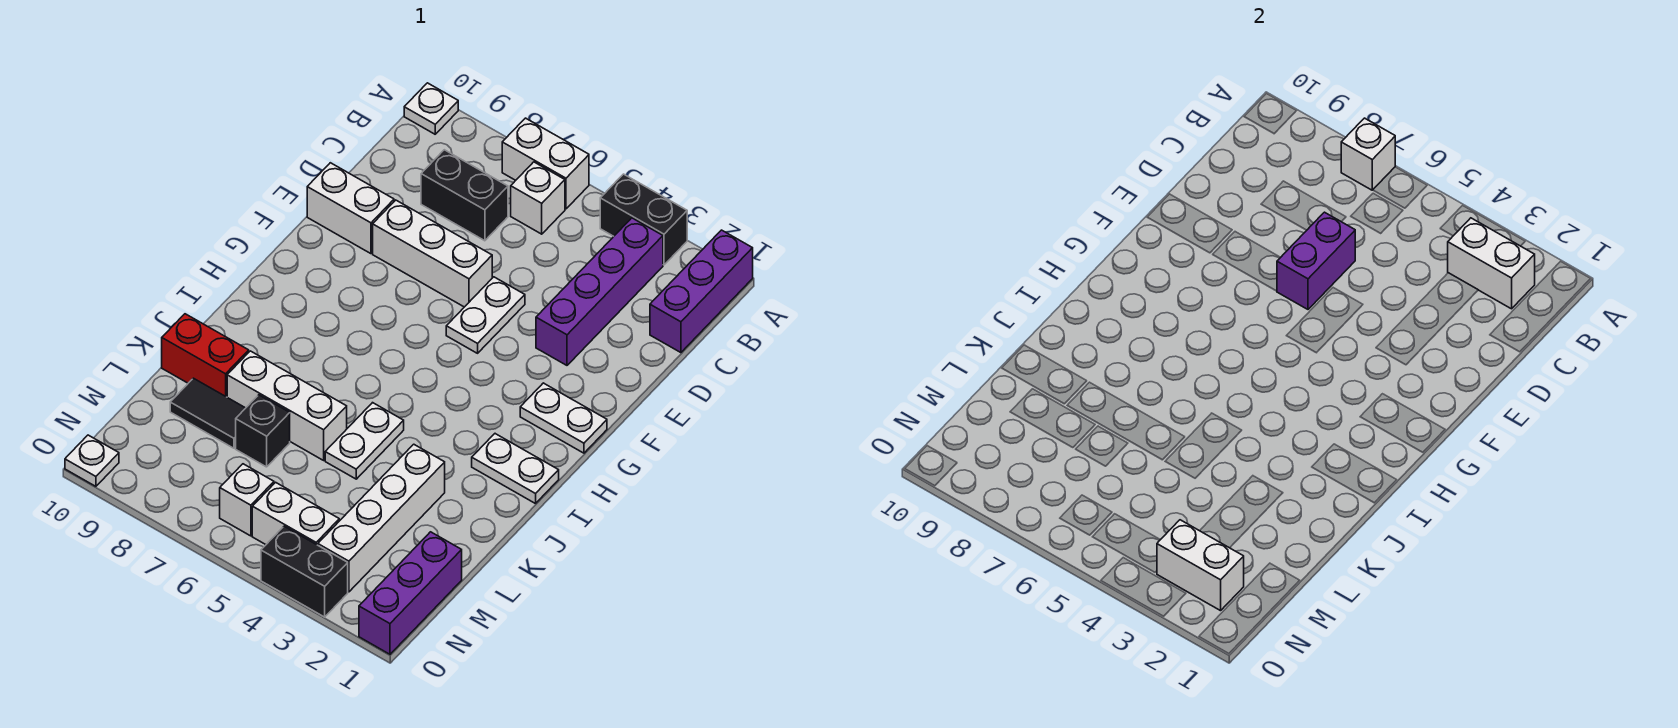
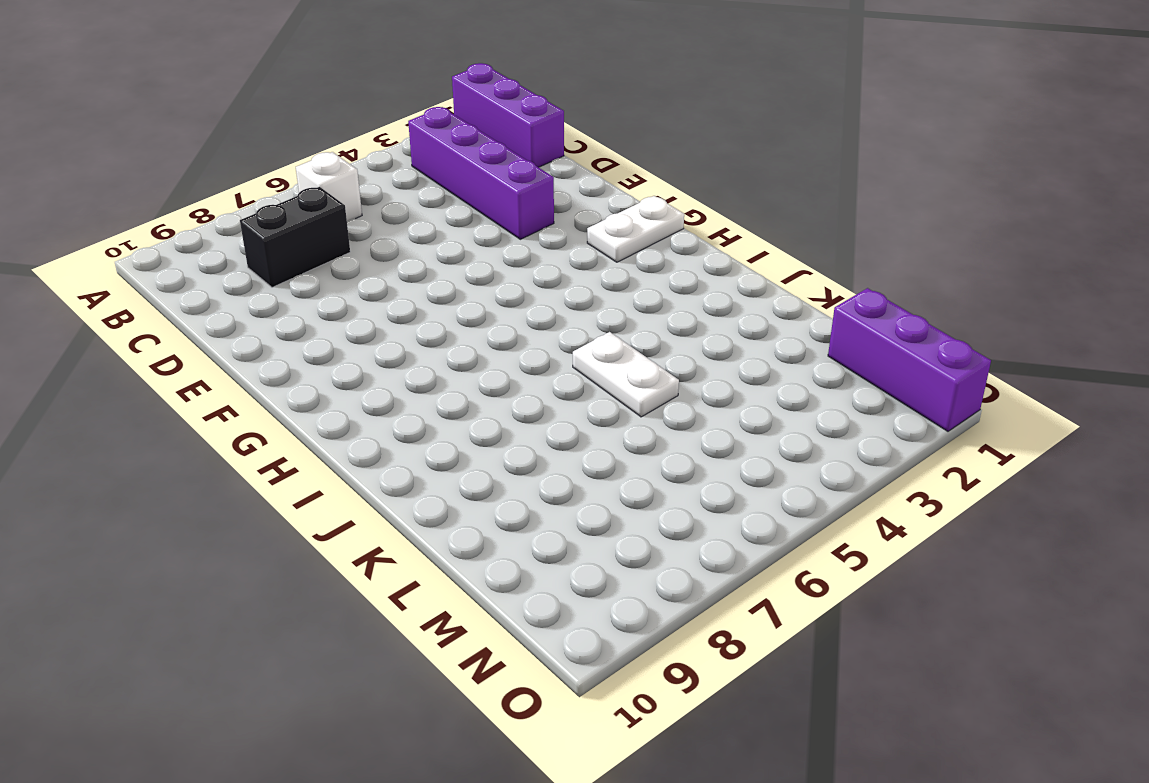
none -> black brick A3:A4 level 1
none -> white brick A6:A7 level 1
none -> white plate A10 level 1

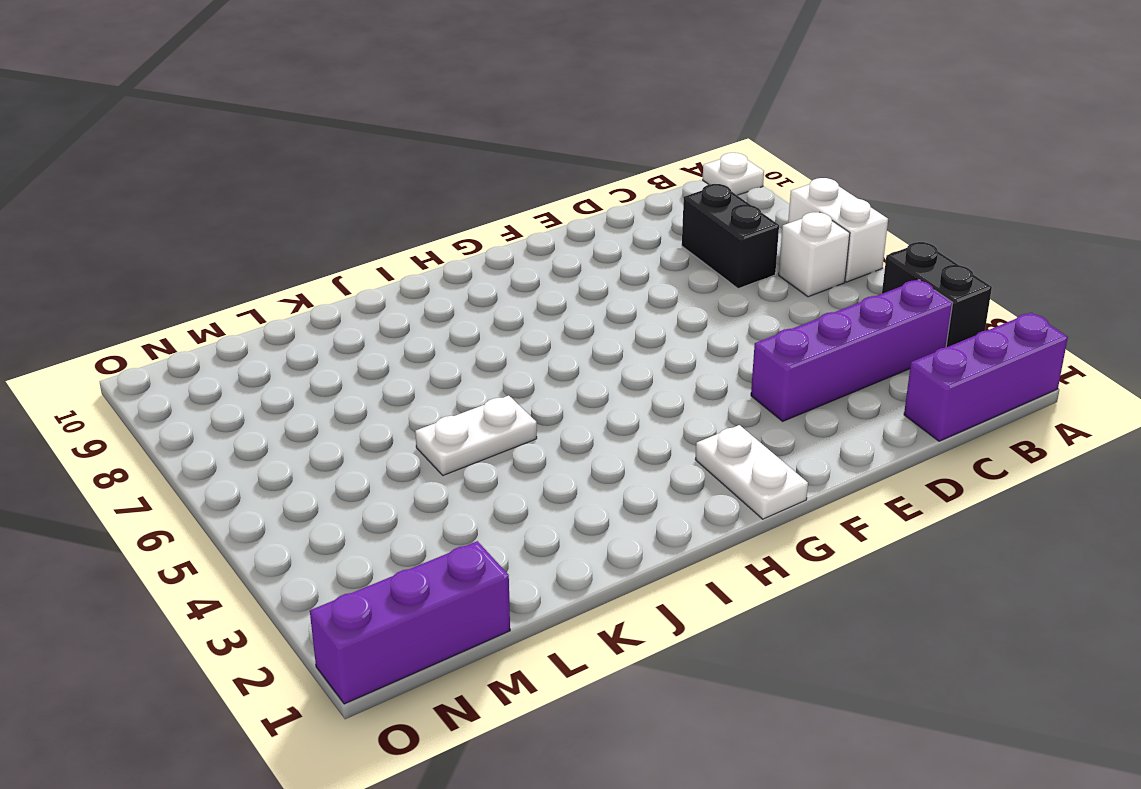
none -> white plate E5:F5 level 1
none -> white brick E6:E8 level 1
none -> white brick E9:E10 level 1

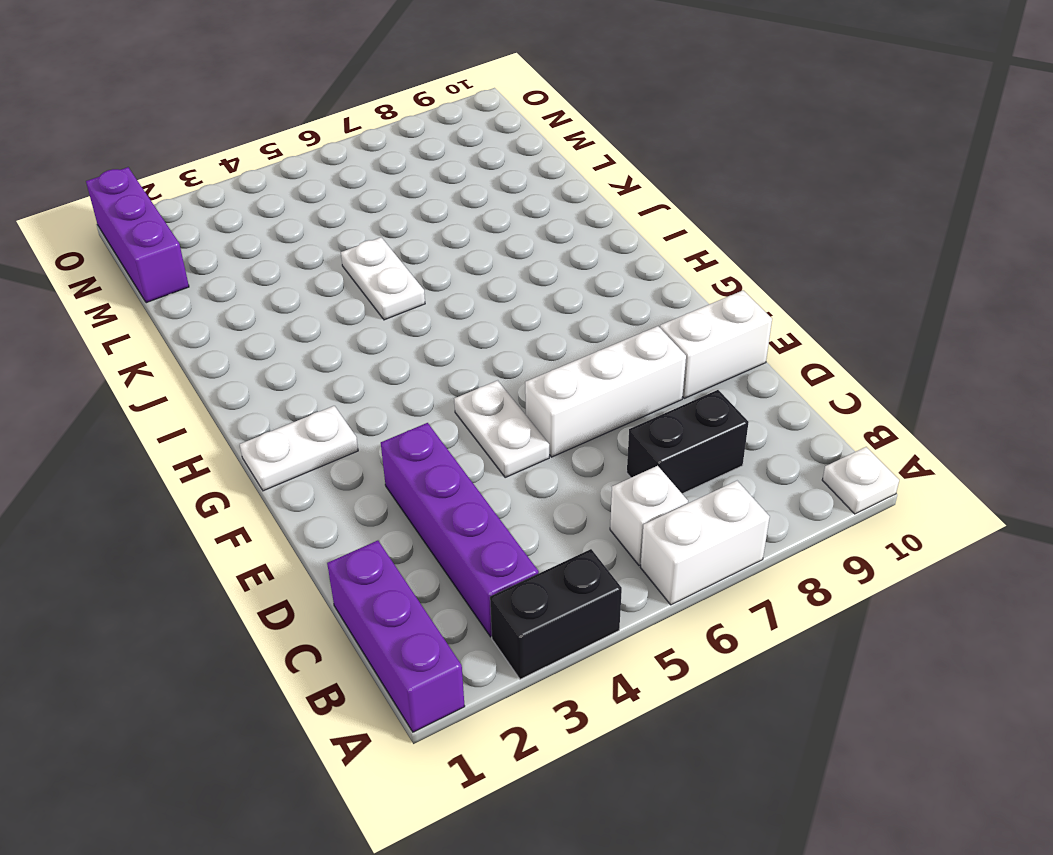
none -> white plate I1:I2 level 1
none -> white brick K3:N3 level 1
none -> white brick K6:K8 level 1

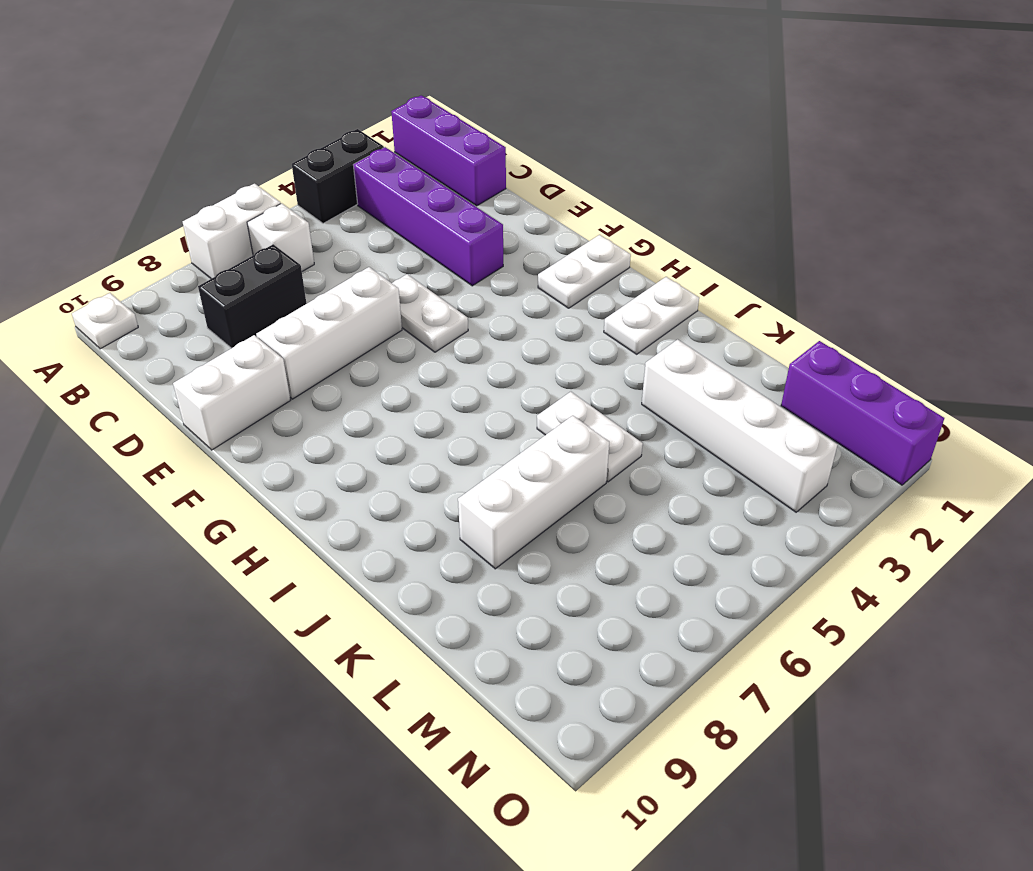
none -> red brick K9:K10 level 1
none -> black brick L7 level 1
none -> black tile L8:L9 level 1

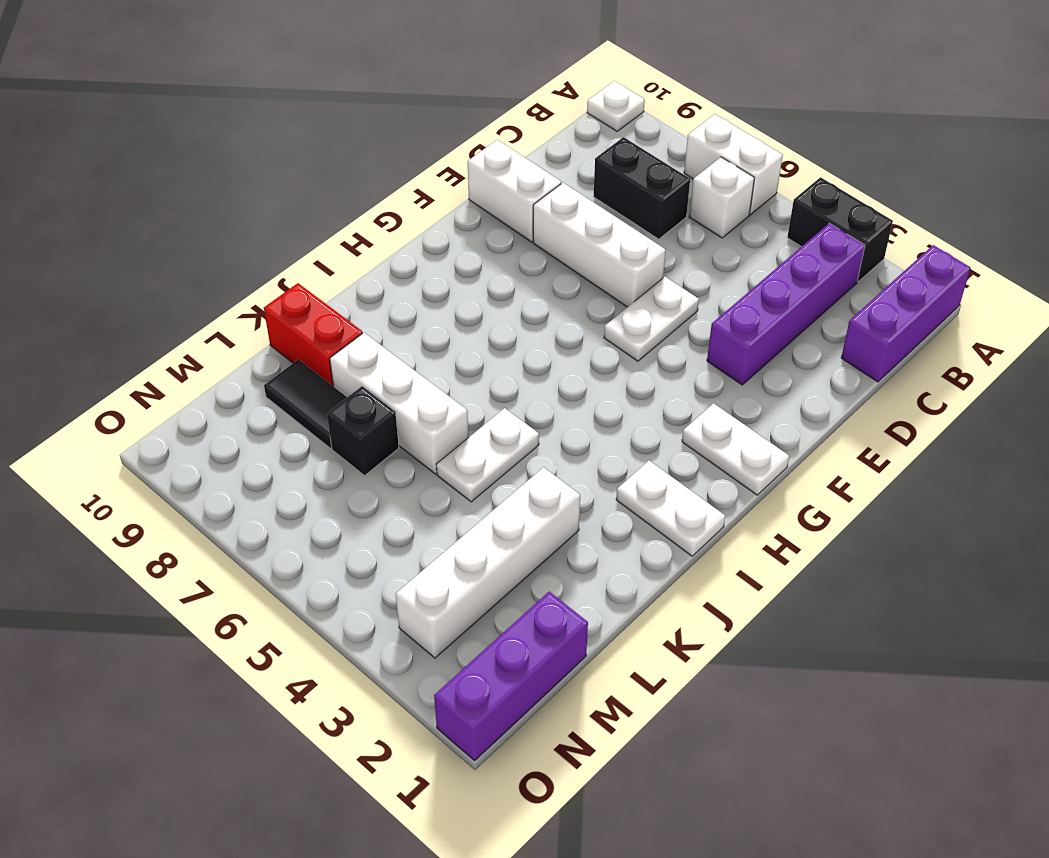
none -> white brick N4:N5 level 1
none -> white brick N6 level 1
none -> black brick O3:O4 level 1

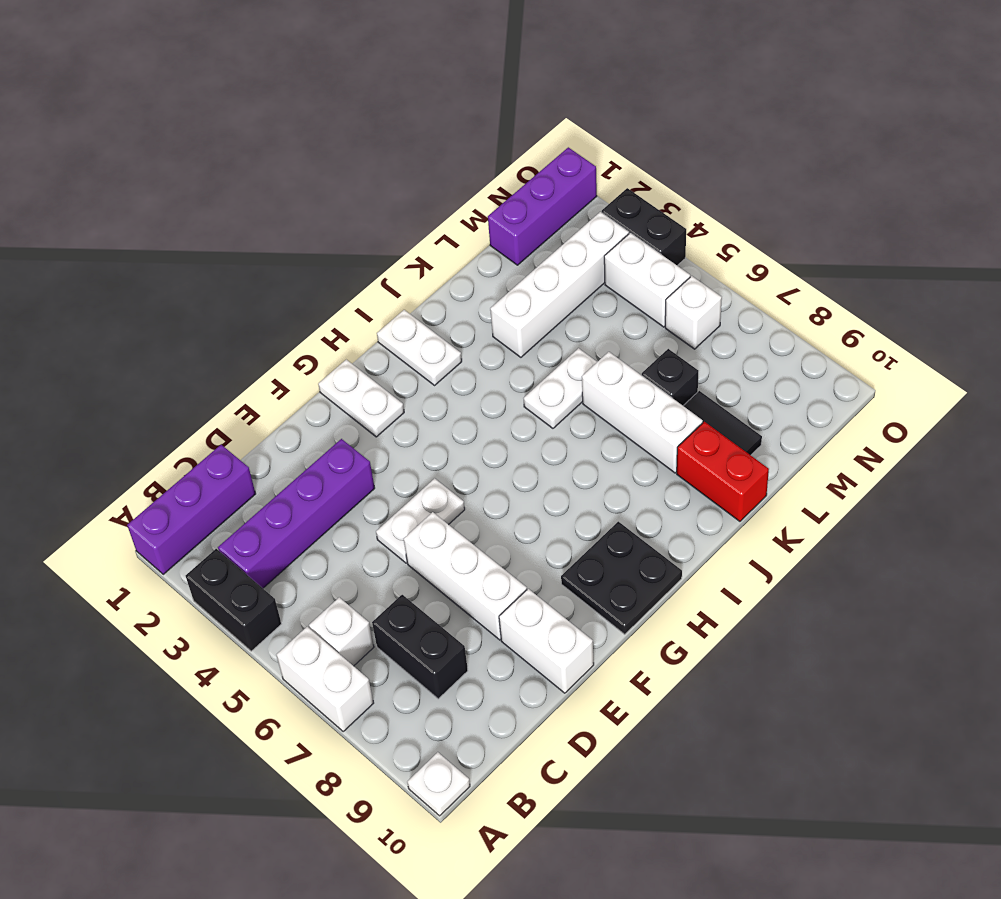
black plate G9:H10 level 1 -> none
none -> white plate O10 level 1
none -> white brick A7 level 2
none -> white brick B2:B3 level 2

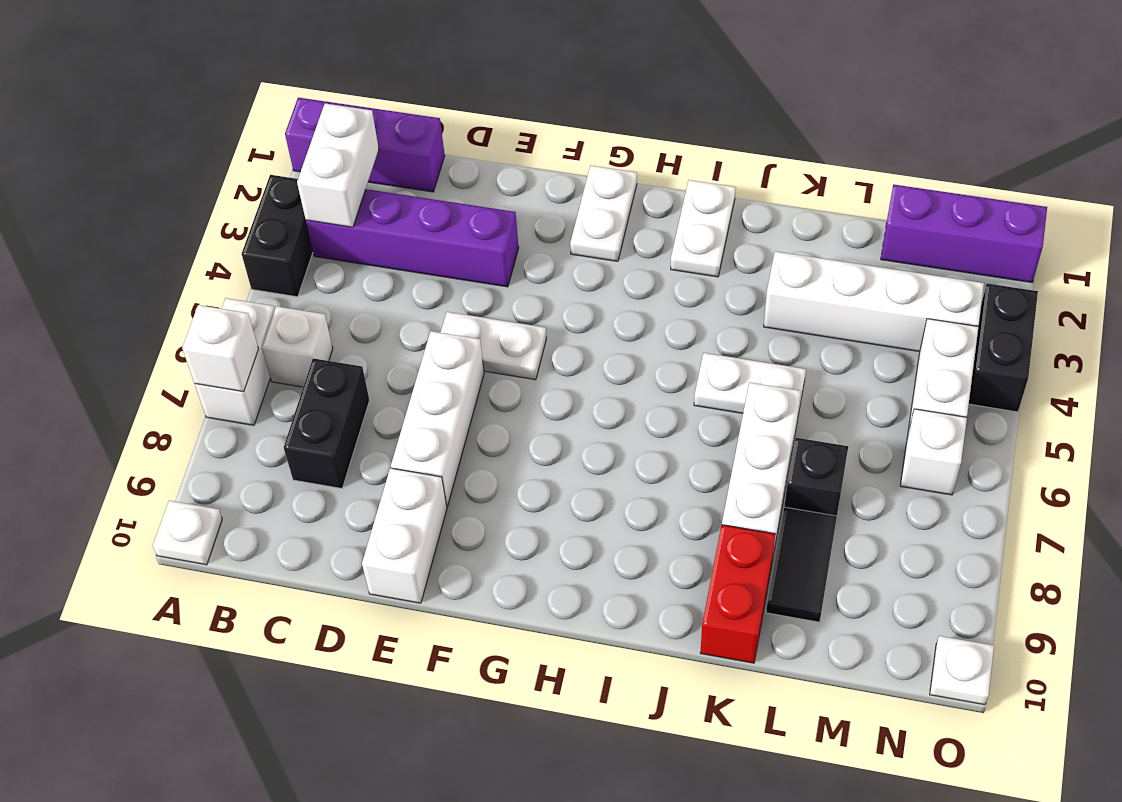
none -> purple brick D6:E6 level 2
none -> white brick N2:N3 level 2

